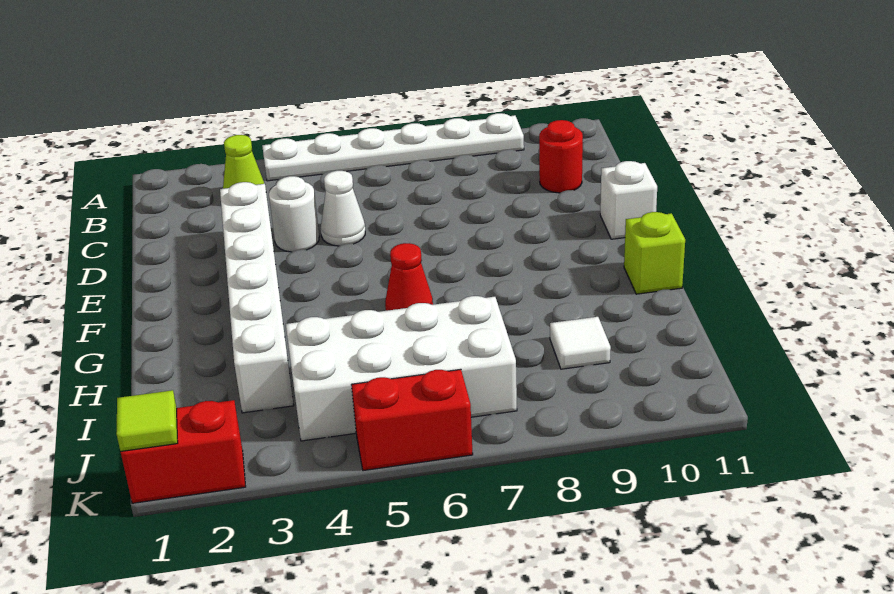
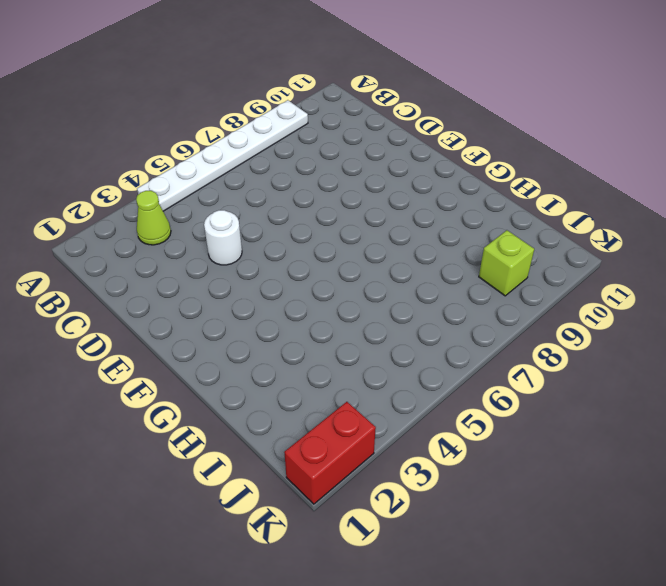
lime brick J9 level 1 -> lime brick G11 level 1
none -> red round brick C10 level 1
none -> white brick D3:I3 level 1
none -> white cone D5 level 1

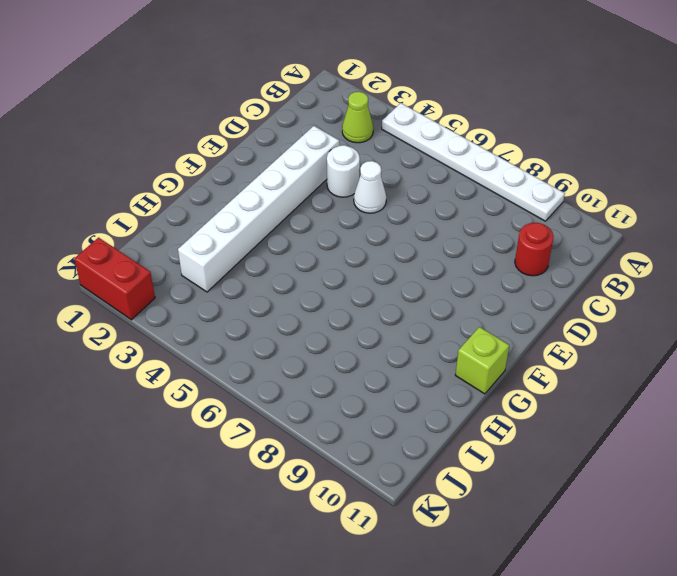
none -> white brick E11 level 1
none -> red cone G6 level 1
none -> white brick I4:J7 level 1

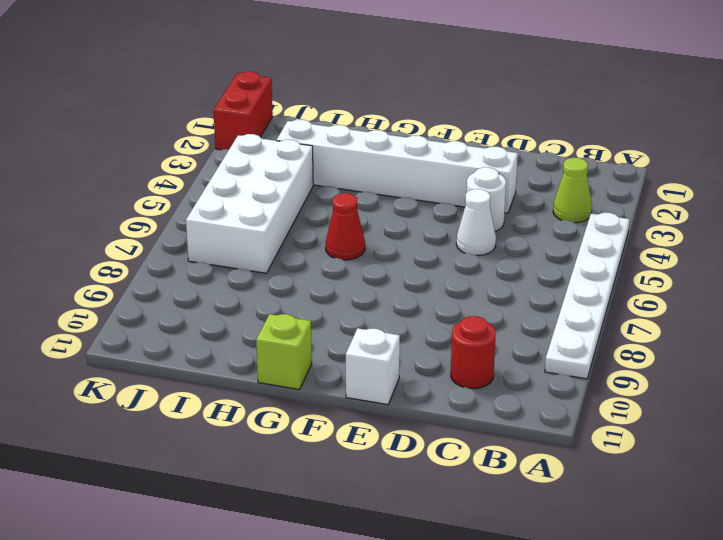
none -> white tile I9 level 1
none -> red brick K5:K6 level 1
none -> lime tile K1 level 2

